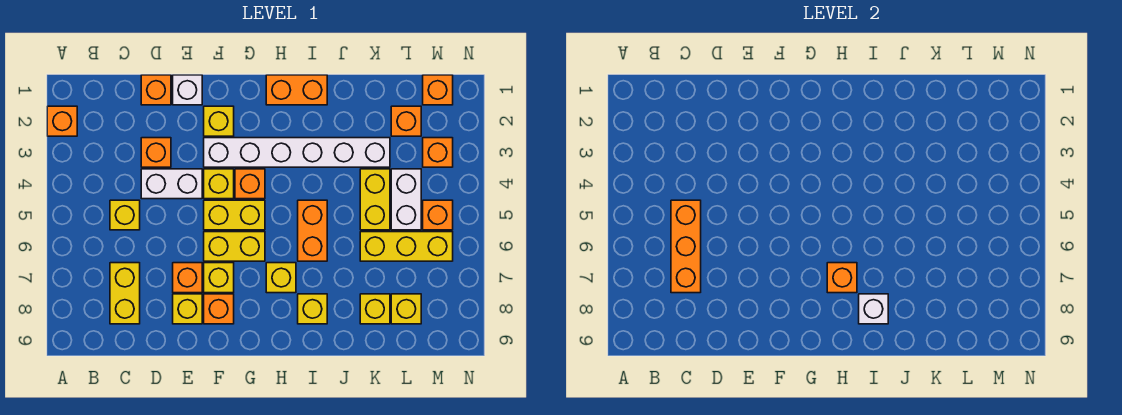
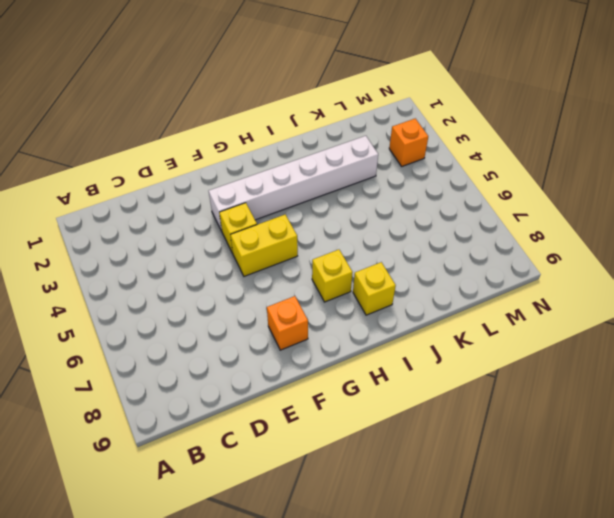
none -> orange brick A2 level 1
none -> yellow brick C5 level 1
none -> yellow brick C7:C8 level 1
none -> orange brick D1 level 1

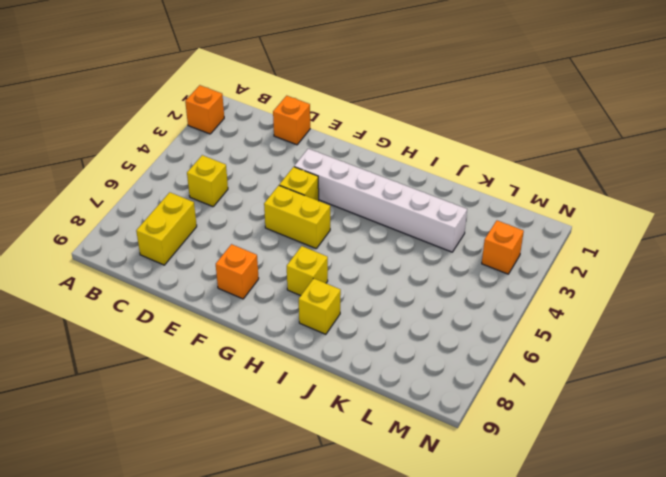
none -> orange brick D3 level 1
none -> white brick D4:E4 level 1
none -> white brick E1 level 1
none -> orange brick E7 level 1

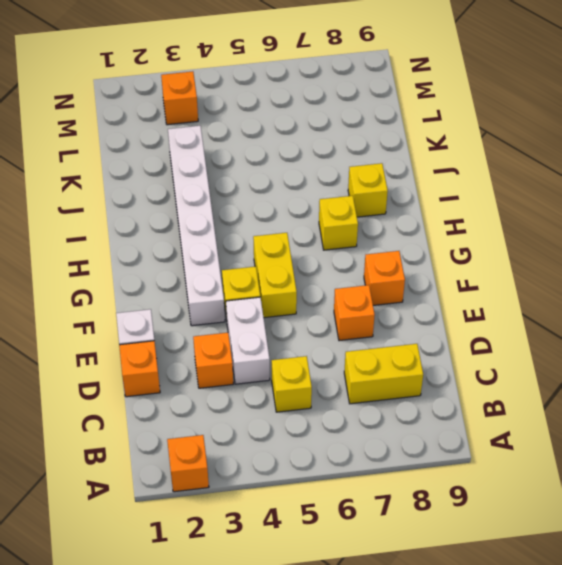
none -> yellow brick E8 level 1
none -> yellow brick F2 level 1
none -> yellow brick F6:G6 level 1
none -> yellow brick F7 level 1

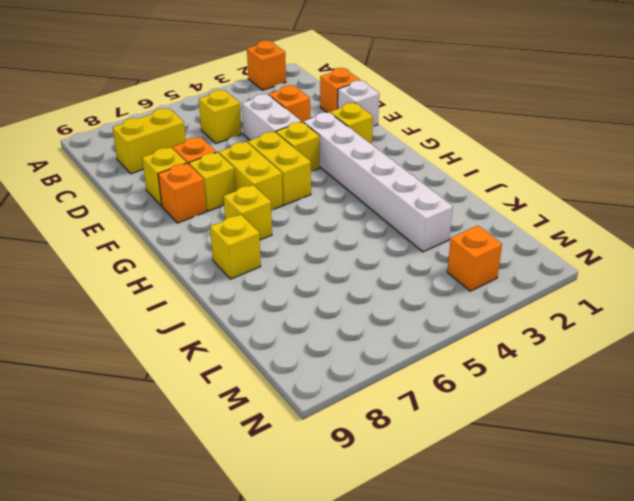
none -> orange brick G4 level 1
none -> orange brick H1:I1 level 1
none -> orange brick I5:I6 level 1
none -> yellow brick K4:K5 level 1

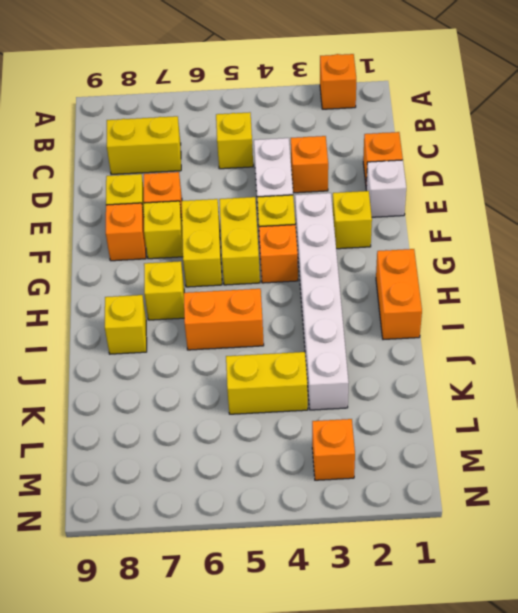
none -> yellow brick K6:M6 level 1
none -> yellow brick K8 level 1
none -> orange brick L2 level 1
none -> white brick L4:L5 level 1

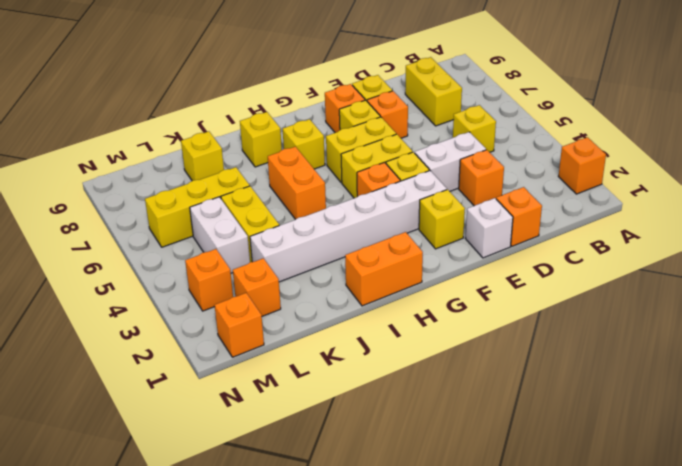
none -> yellow brick L8 level 1
none -> orange brick M5 level 1
none -> orange brick C5:C7 level 2
none -> orange brick H7 level 2

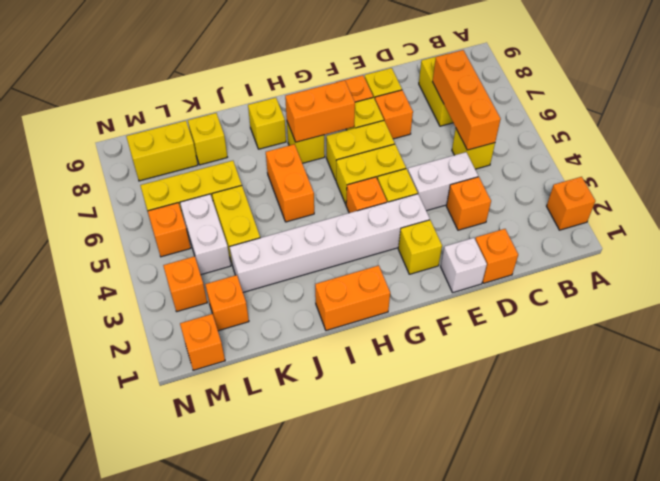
orange brick G7:H7 level 2 -> orange brick H7 level 2
yellow brick L8:M8 level 1 -> yellow brick L8 level 1
none -> white brick I8 level 2

